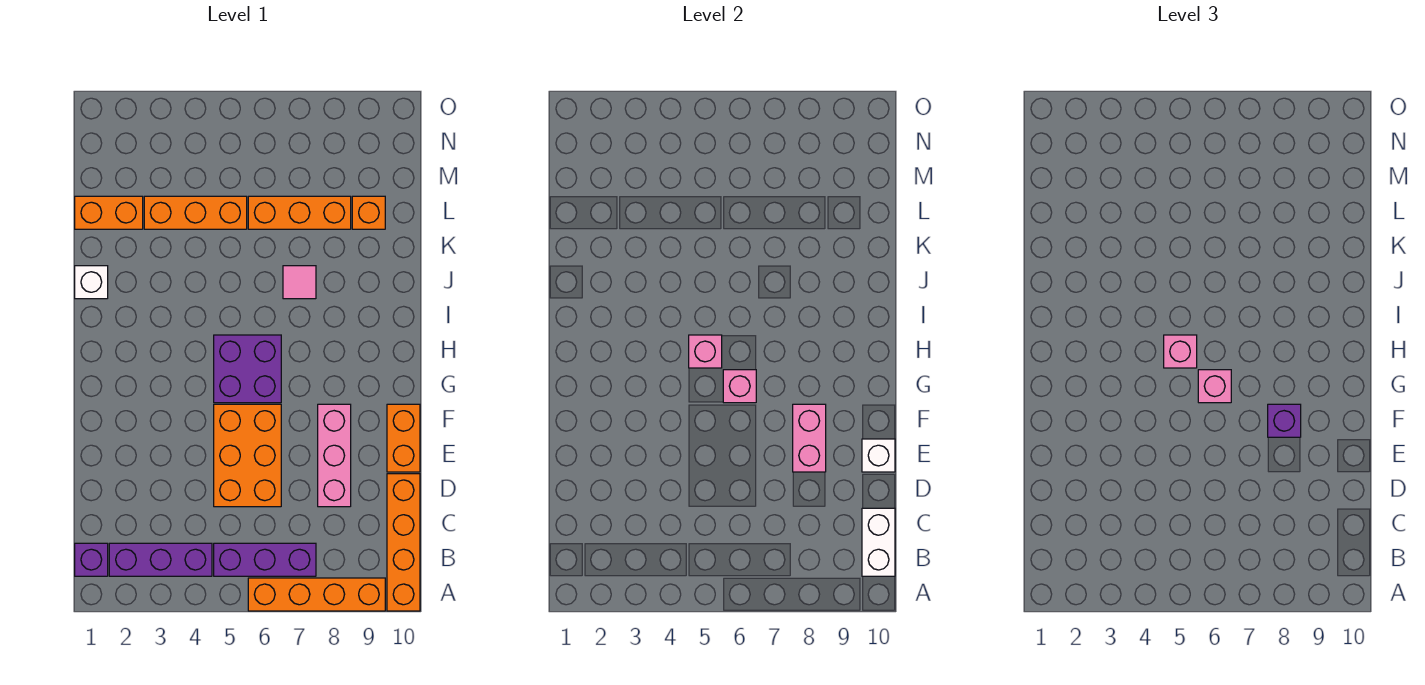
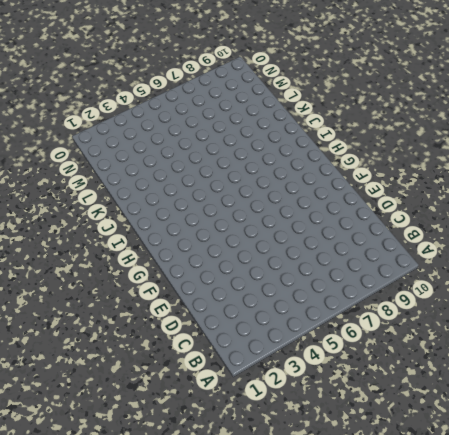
none -> orange brick A6:A9 level 1
none -> orange brick A10:D10 level 1
none -> purple brick B1 level 1

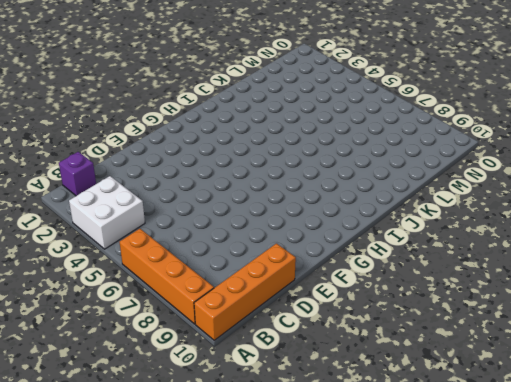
white brick A3:B4 level 1 -> purple brick B2:B4 level 1
none -> purple brick B5:B7 level 1
none -> orange brick D5:F6 level 1
none -> pink brick D8:F8 level 1

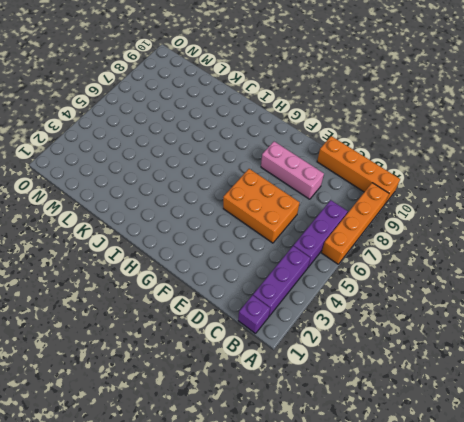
none -> orange brick E10:F10 level 1
none -> purple brick G5:H6 level 1
none -> white brick J1 level 1

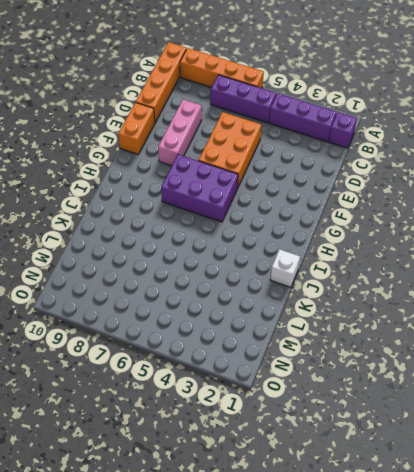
purple brick G5:H7 level 1 -> purple brick G5:H6 level 1
none -> pink tile J7 level 1
none -> orange brick L1:L2 level 1
none -> orange brick L3:L5 level 1

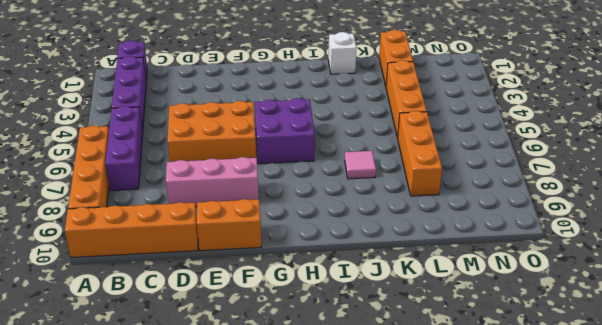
none -> orange brick L9 level 1
none -> white brick B10:C10 level 2
none -> pink brick E8:F8 level 2

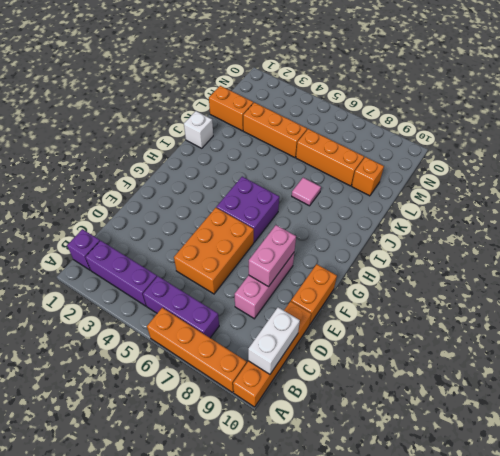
none -> white brick E10 level 2
none -> pink brick G6 level 2
none -> pink brick H5 level 2

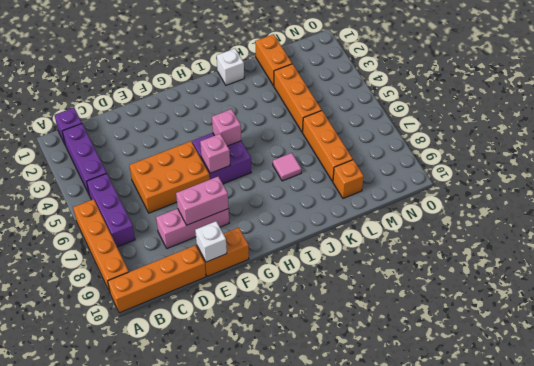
none -> white brick B10:C10 level 2
none -> purple brick F8 level 3
none -> pink brick G6 level 3

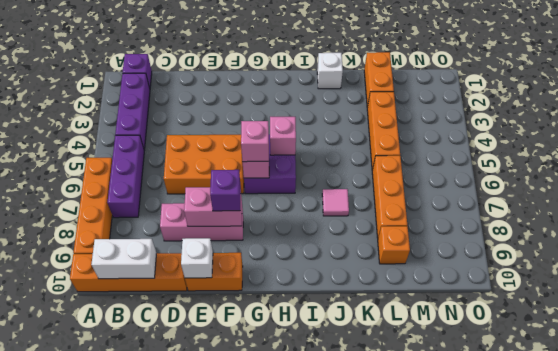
none -> pink brick H5 level 3

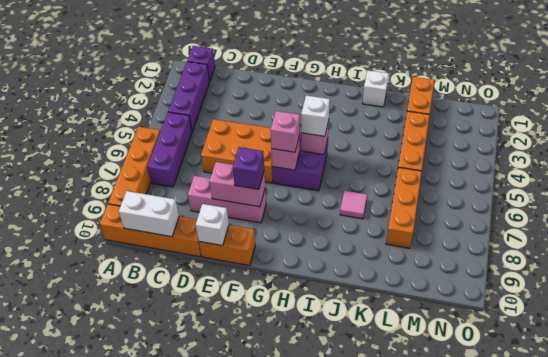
white brick H5 level 3 -> pink brick H5 level 3
none -> orange brick L9 level 1

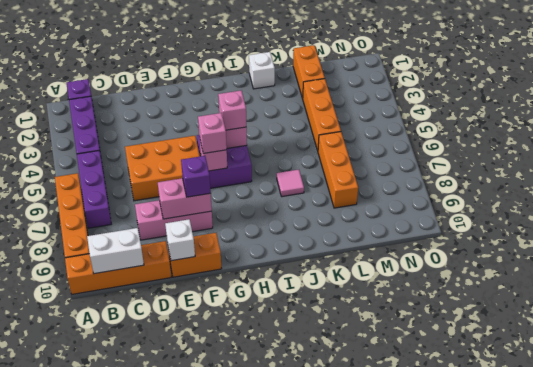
none -> orange brick L9 level 1

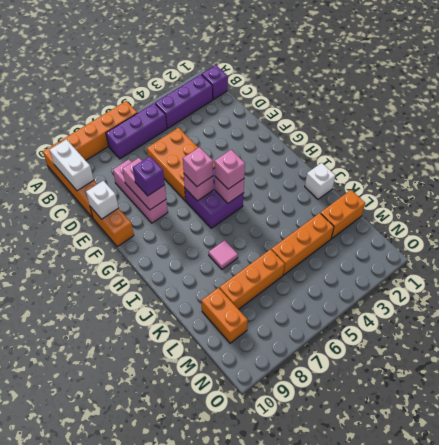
orange brick L9:M9 level 1 -> orange brick L9 level 1

